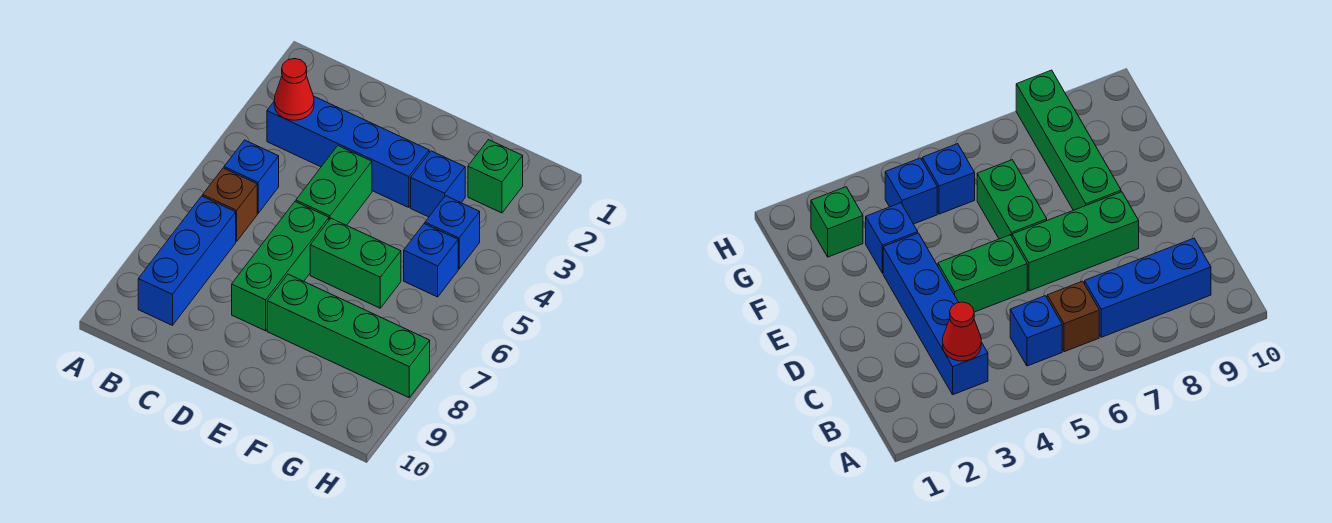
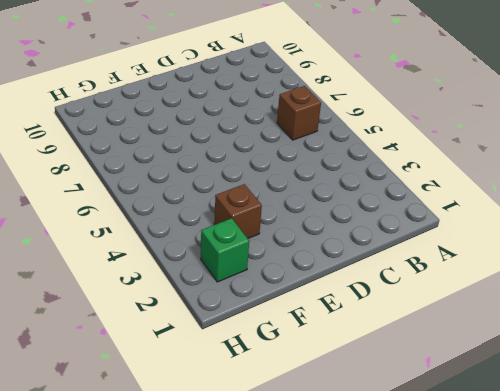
brown brick F3 level 1 -> blue brick F3 level 1
none -> blue brick B3:E3 level 1
none -> blue brick B5 level 1
none -> blue brick B7:B9 level 1

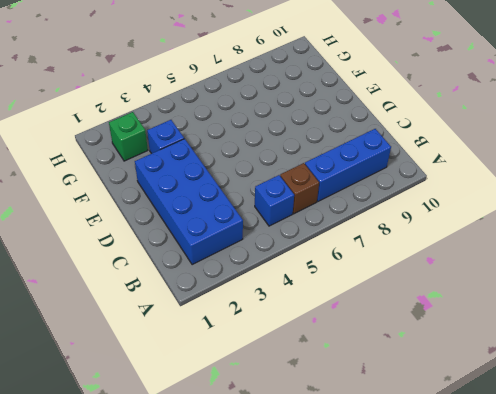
blue brick B2:E3 level 1 -> blue brick B3:E3 level 1
none -> green brick D4:D5 level 1
none -> green brick D6:D8 level 1
none -> green brick E6:F6 level 1

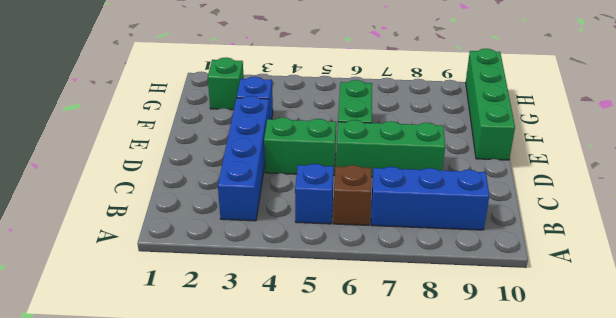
green brick E10:H10 level 1 -> green brick E8:H8 level 1
none -> blue brick G4 level 1
none -> blue brick G5 level 1
none -> red cone B3 level 2

